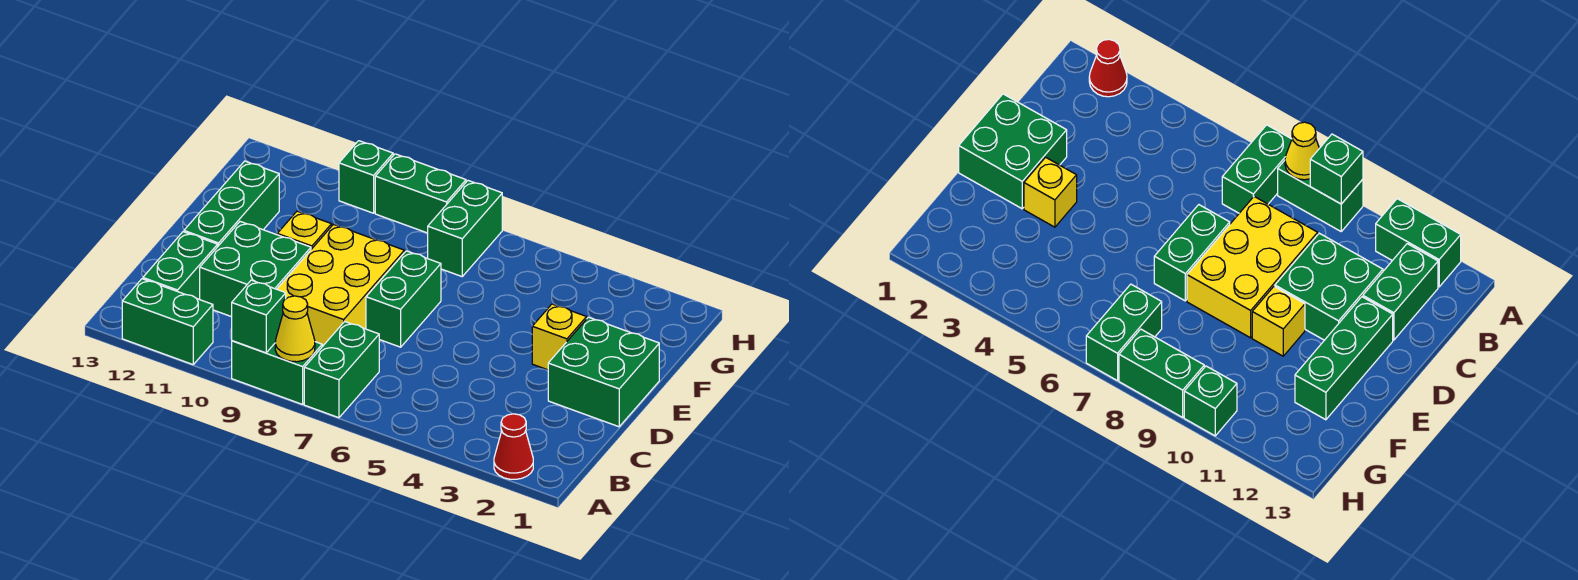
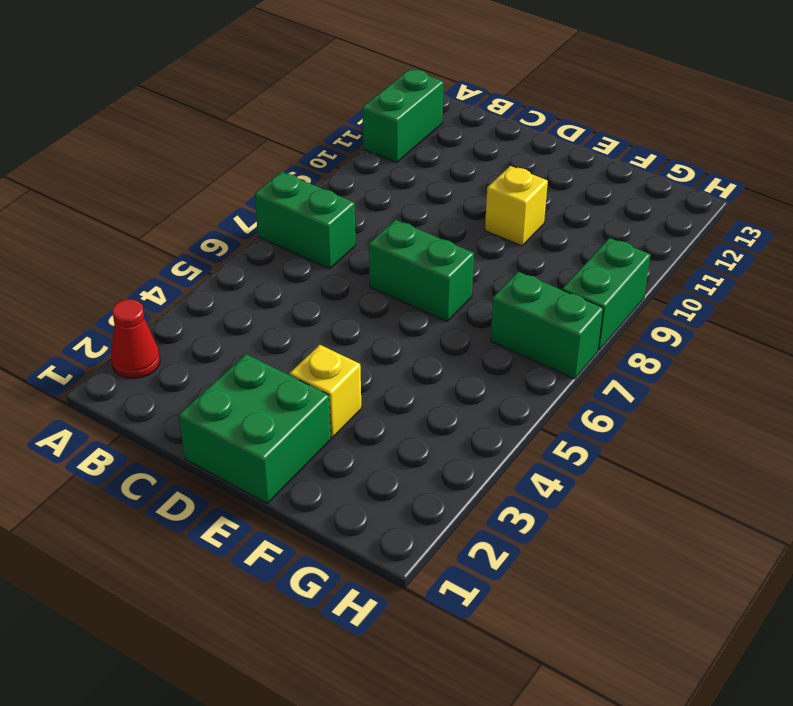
none -> green brick A8:A9 level 1
none -> green brick B12:C12 level 1
none -> yellow brick C8:E9 level 1

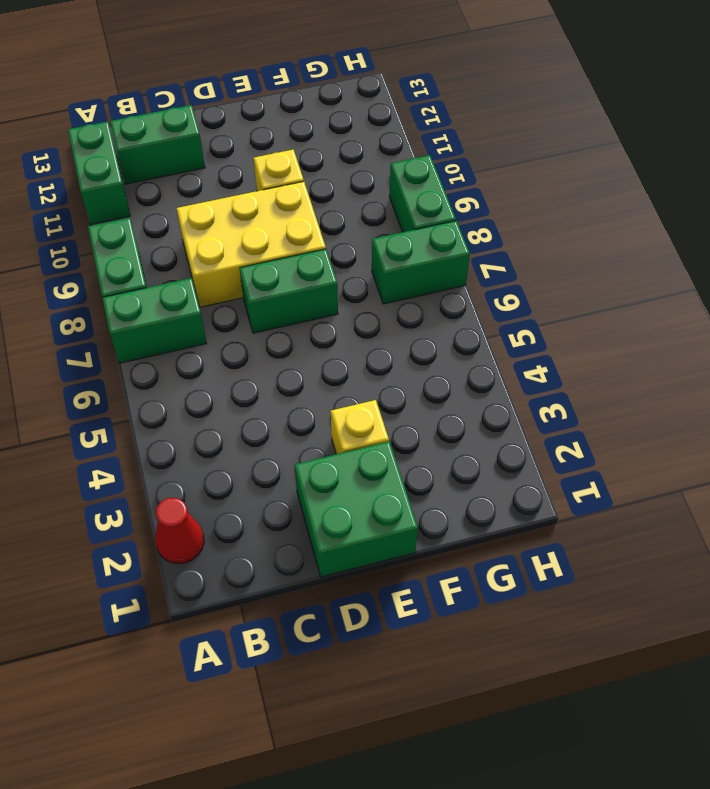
none -> green brick C10:D11 level 1
none -> green brick D12:F12 level 1
none -> green brick H10 level 1

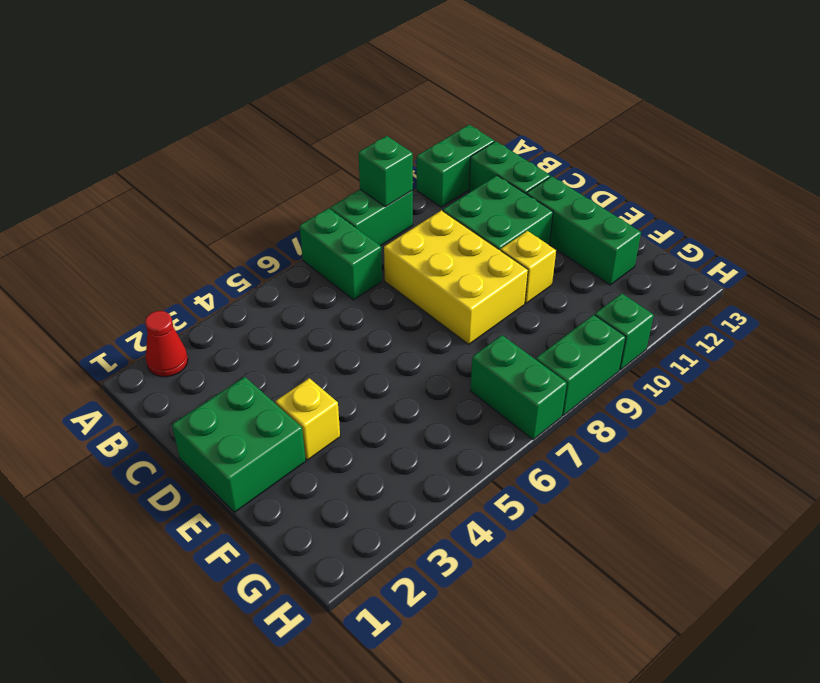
none -> green brick D7:E7 level 1
none -> yellow cone A8 level 2

